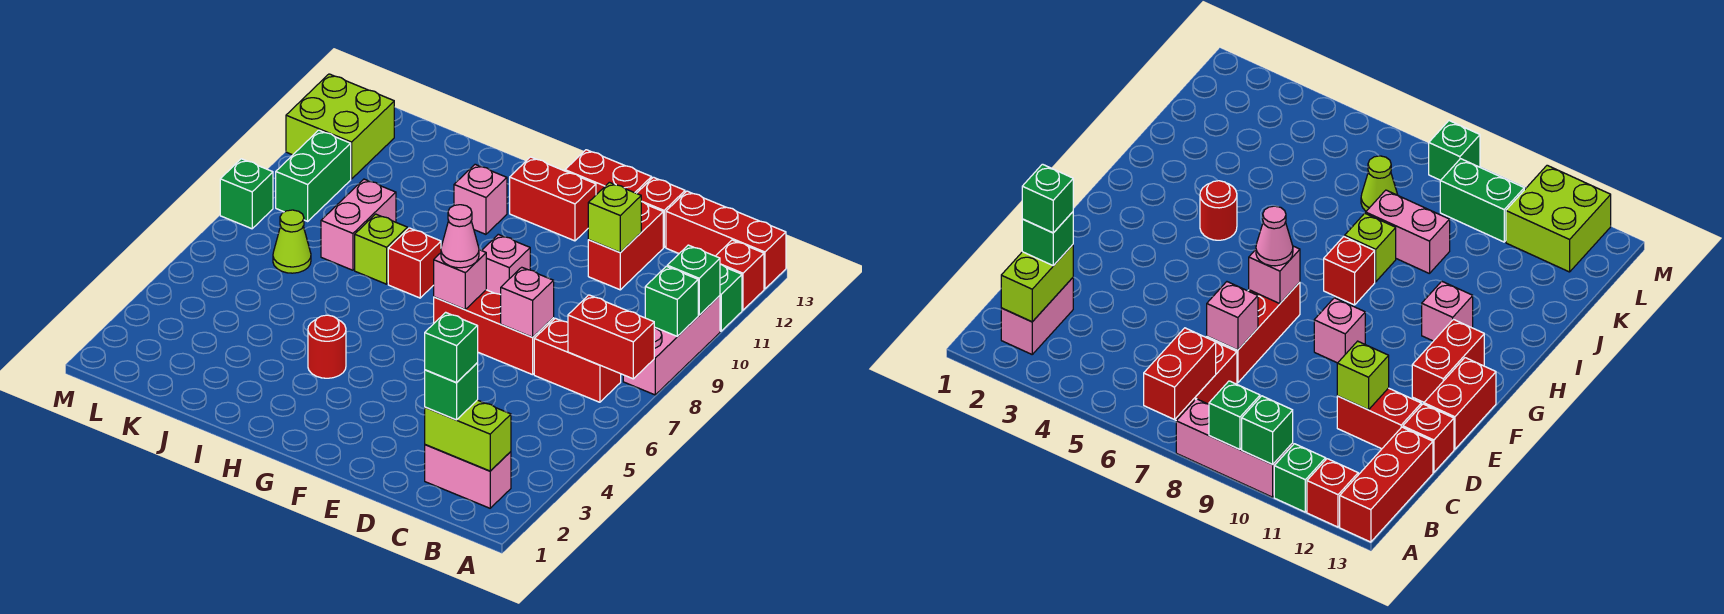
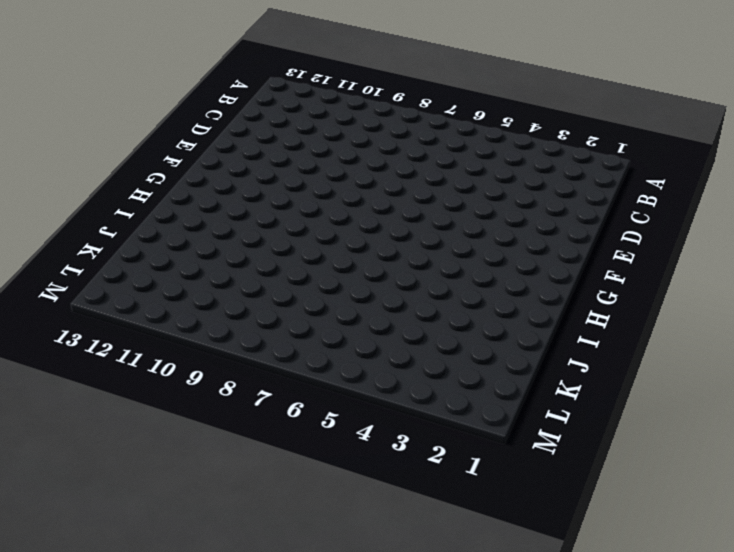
none -> pink brick A8:A10 level 1
none -> green brick A11 level 1
none -> red brick A12 level 1
none -> red brick A13:C13 level 1

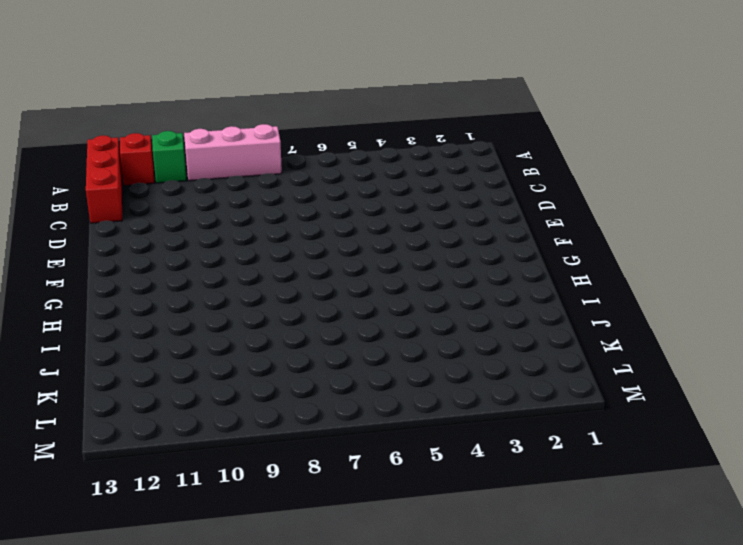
none -> pink brick B2:C2 level 1
none -> red brick B7:C7 level 1
none -> red brick D7:F7 level 1
none -> red brick D11:D12 level 1

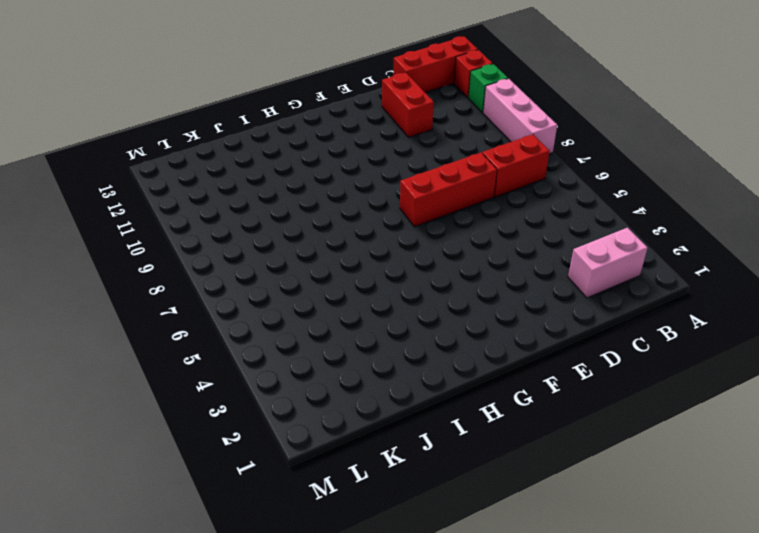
none -> red brick D13 level 1
none -> red brick E13:F13 level 1
none -> pink brick F9 level 1
none -> red brick F12:G12 level 1

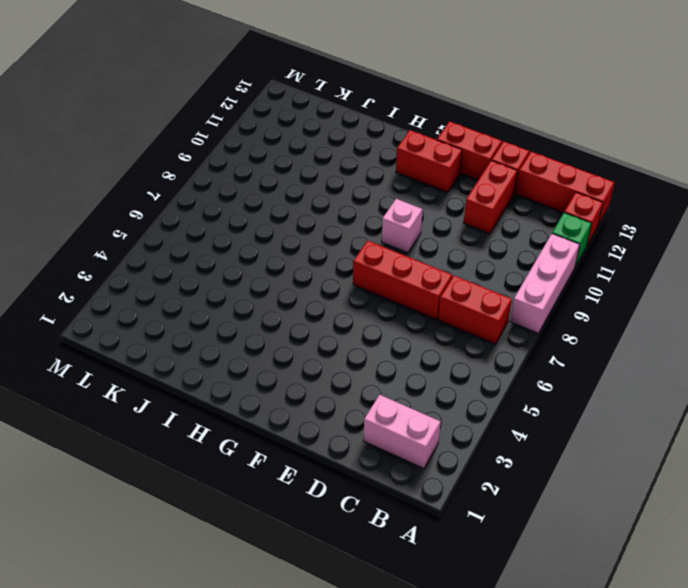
none -> red round brick H4 level 1
none -> red brick H8 level 1
none -> pink brick H11 level 1
none -> lime brick I8 level 1

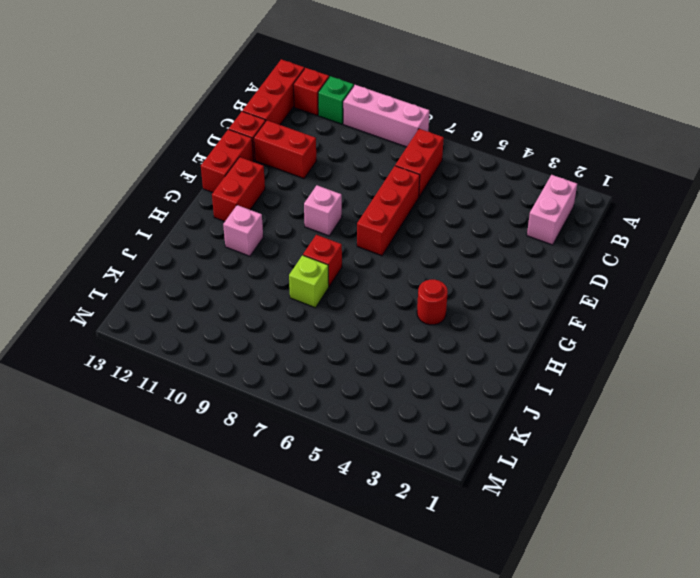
none -> pink brick J8:J9 level 1
none -> lime cone K7 level 1
none -> green brick L9:L10 level 1
none -> lime brick L11:M12 level 1

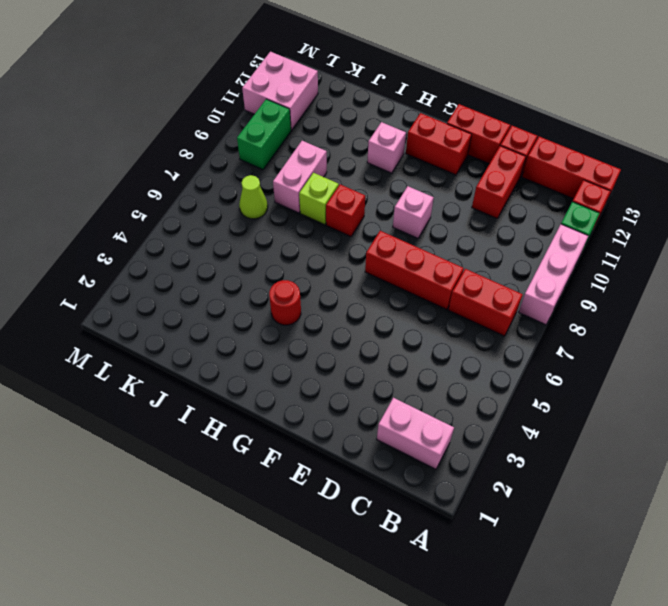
pink brick L11:M12 level 1 -> lime brick L11:M12 level 1
none -> green brick M8 level 1
none -> red brick A7:B7 level 2
none -> green brick A9 level 2
none -> green brick A10 level 2

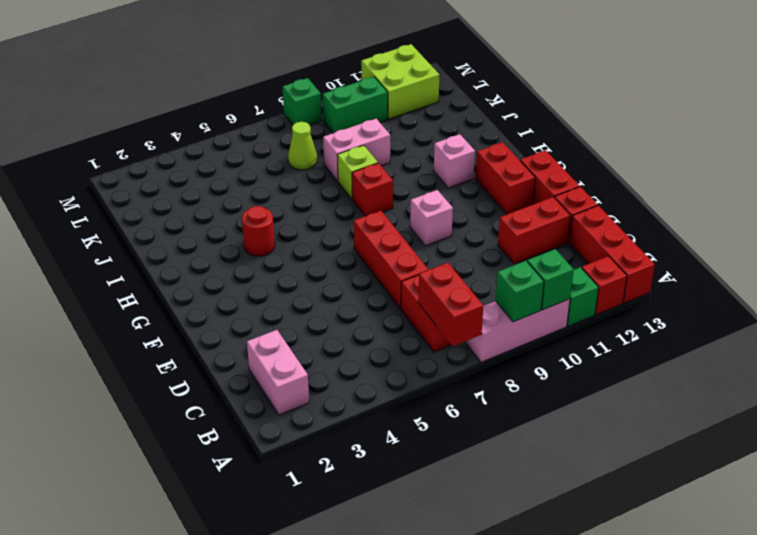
none -> lime brick B2:C2 level 2
none -> pink brick D7 level 2
none -> lime brick D11 level 2
none -> pink brick F7 level 2

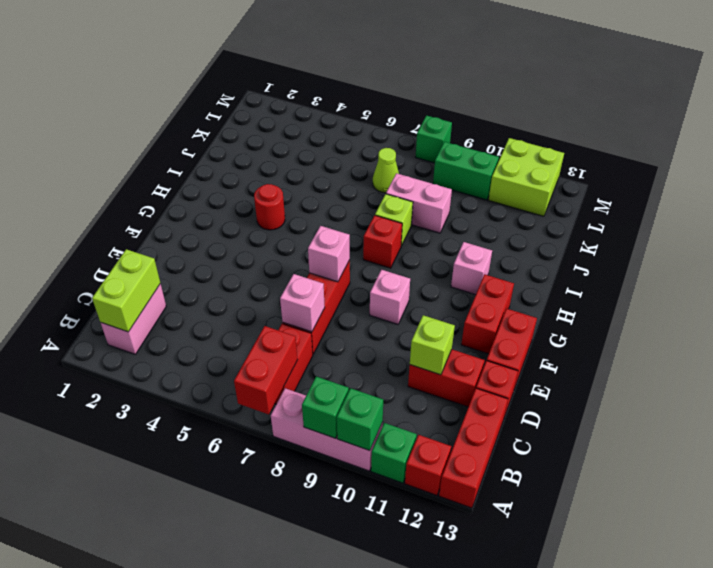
none -> green brick C2 level 3
none -> pink cone F7 level 3
none -> green brick C2 level 4

